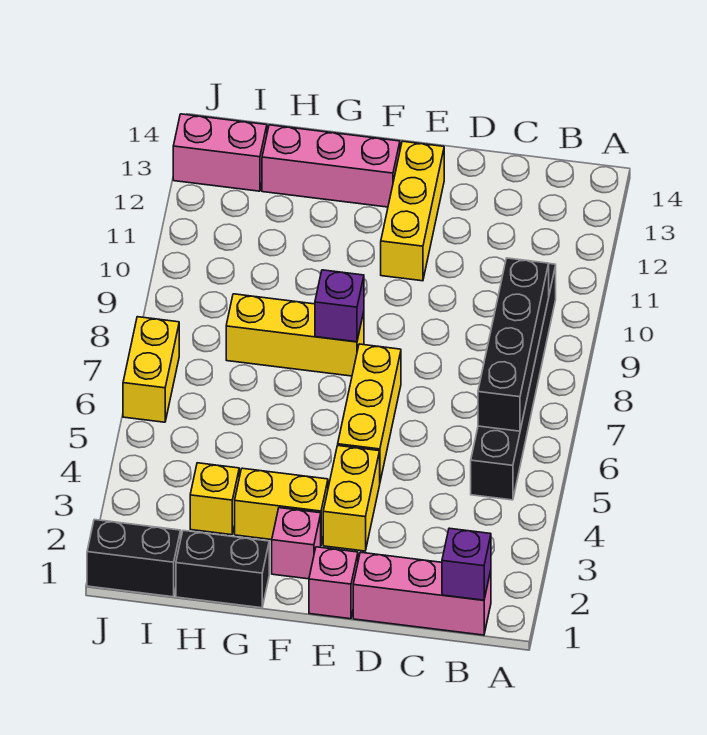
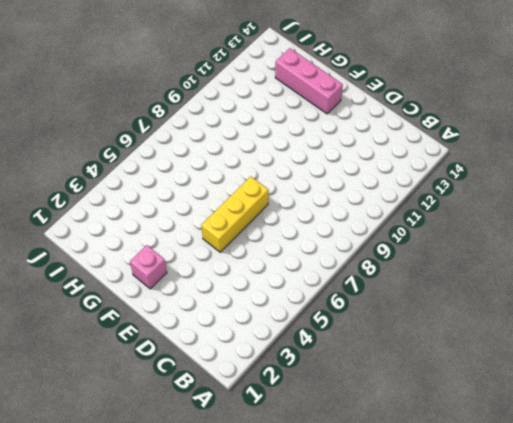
none -> pink brick B1:D1 level 1
none -> black brick B5:B10 level 1
none -> pink brick E1 level 1

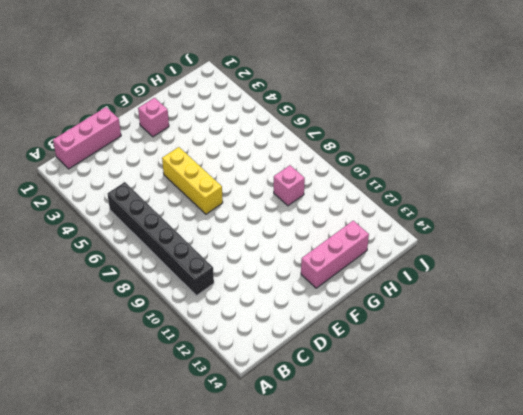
pink brick H9 level 1 -> pink brick E1 level 1
none -> yellow brick E3:E4 level 1
none -> yellow brick E11:E13 level 1
none -> yellow brick F3:G3 level 1

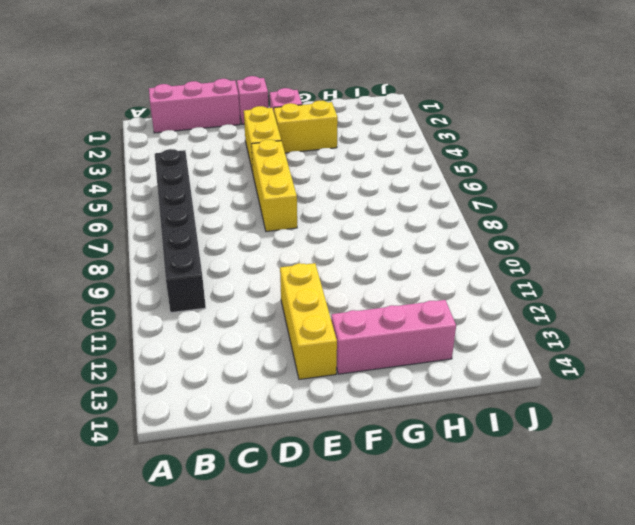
none -> yellow brick F8:H8 level 1
none -> black brick G1:H1 level 1
none -> yellow brick H3 level 1

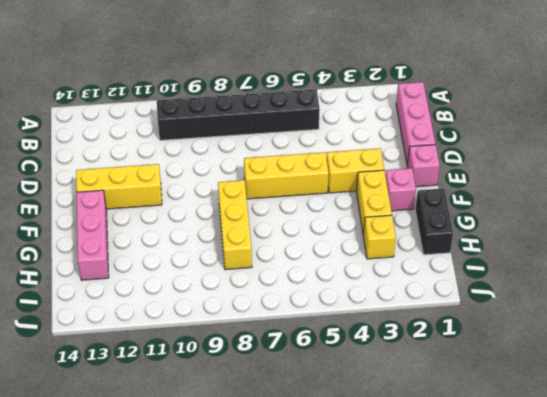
none -> black brick I1:J1 level 1
none -> pink brick I13:J13 level 1
none -> yellow brick J6:J7 level 1

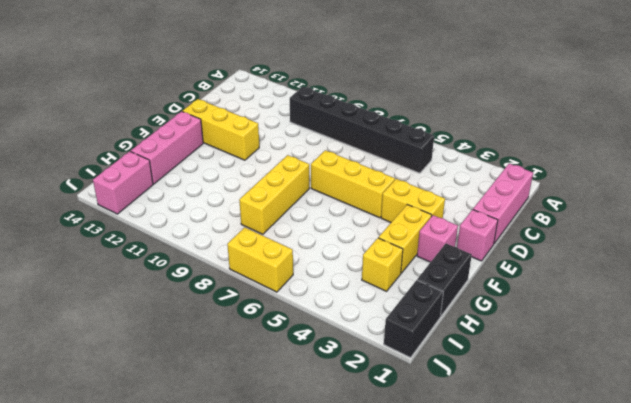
none -> purple brick B1 level 2
none -> black brick B6:B9 level 2
none -> purple brick F8 level 2

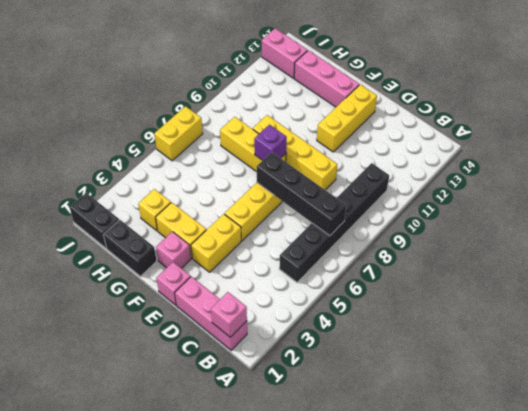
pink brick B1 level 2 -> purple brick B1 level 2
black brick B7:E7 level 2 -> black brick B6:B9 level 2
yellow brick D9:G9 level 1 -> none

